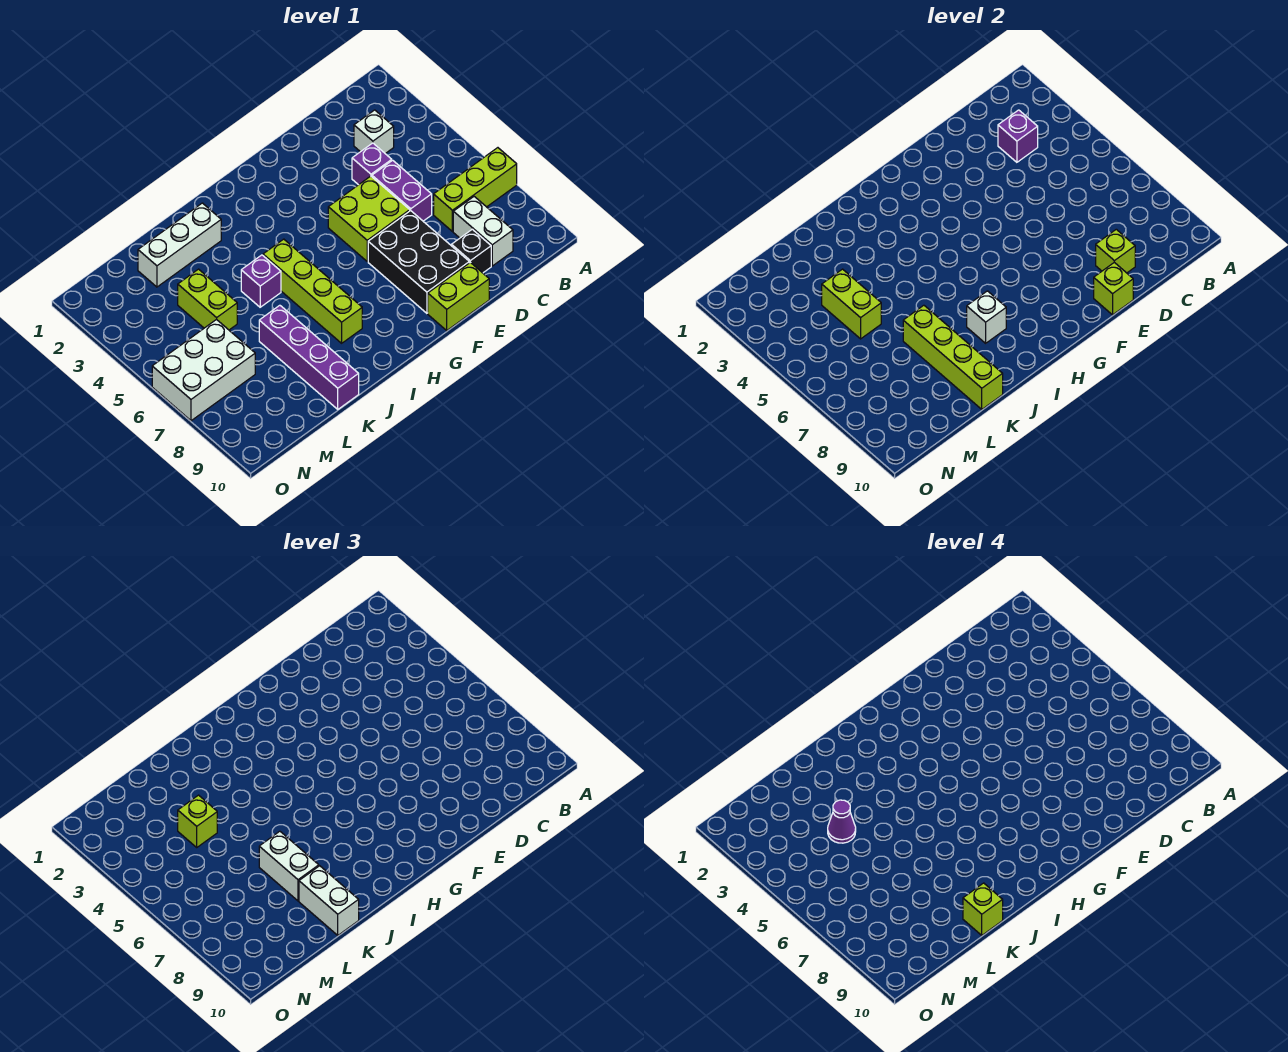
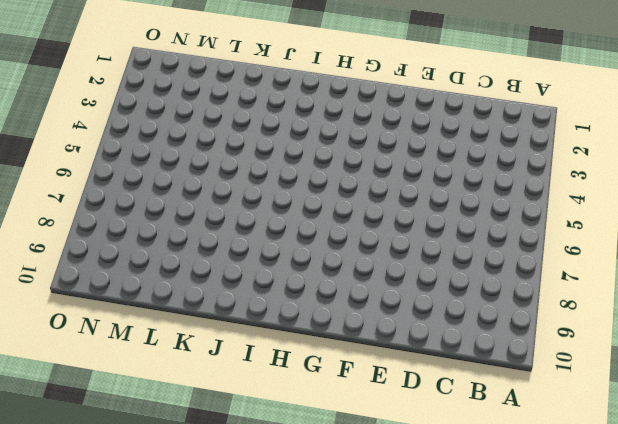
none -> lime brick A7:C7 level 1
none -> white brick C3 level 1
none -> white brick C8:C9 level 1

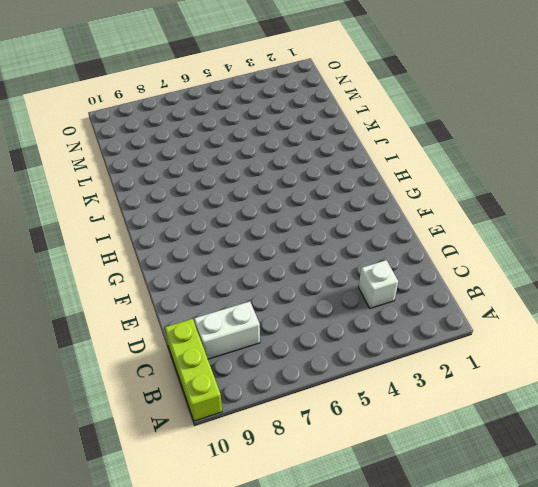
lime brick A10:C10 level 1 -> lime brick A7:C7 level 1
none -> purple brick D4 level 1
none -> purple brick D5:D6 level 1
none -> black brick D9 level 1

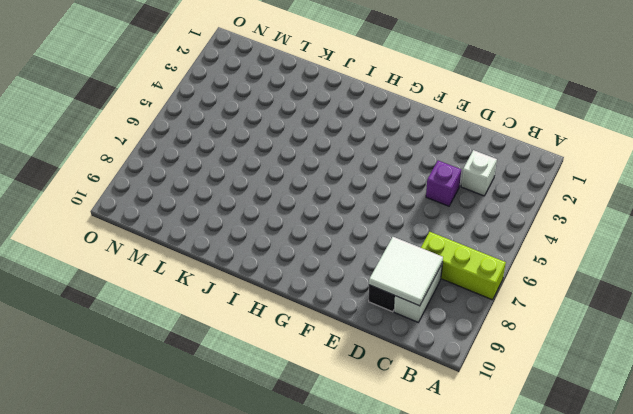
white tile C8:D9 level 2 -> lime brick D9 level 2
none -> purple brick D5:D6 level 1
none -> lime brick E5:F6 level 1
none -> black brick E7:F9 level 1

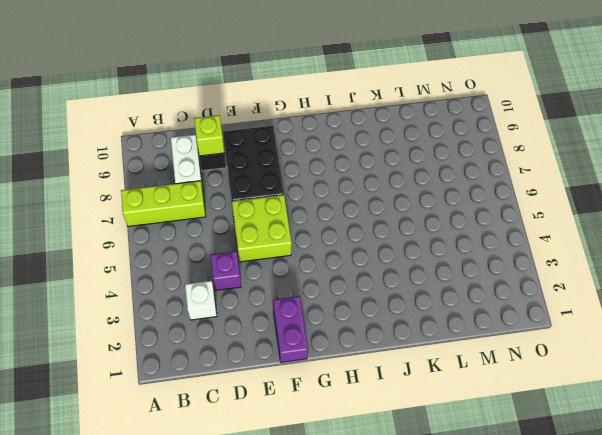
purple brick F1:F2 level 1 -> purple brick D5:D6 level 1
none -> lime brick E10:F10 level 1
none -> lime brick I5:I8 level 1
none -> white brick J2:L2 level 1

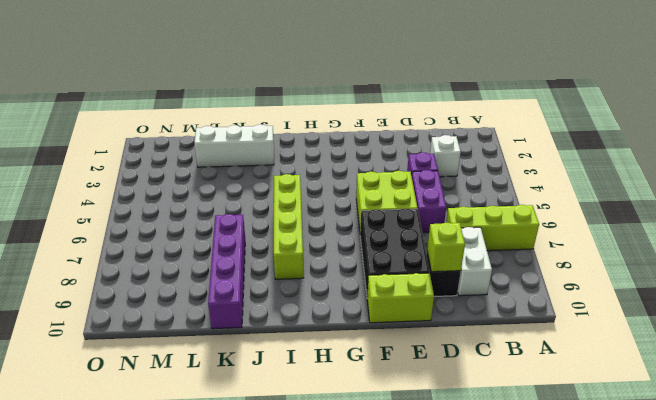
none -> purple brick J5 level 1
none -> lime brick L4:L5 level 1
none -> white brick M6:O7 level 1

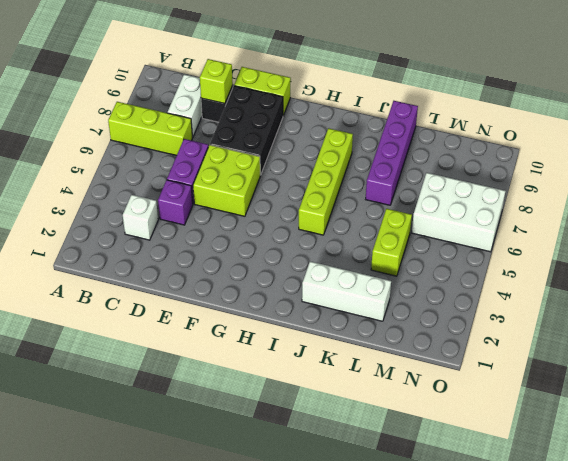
none -> purple brick J5 level 1
none -> purple brick C3 level 2
none -> lime brick E10 level 2

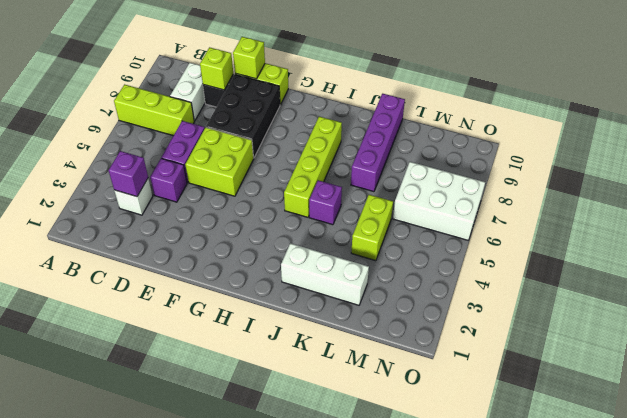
none -> white brick I8 level 2
none -> lime brick K7:K10 level 2
none -> lime brick L4:L5 level 2

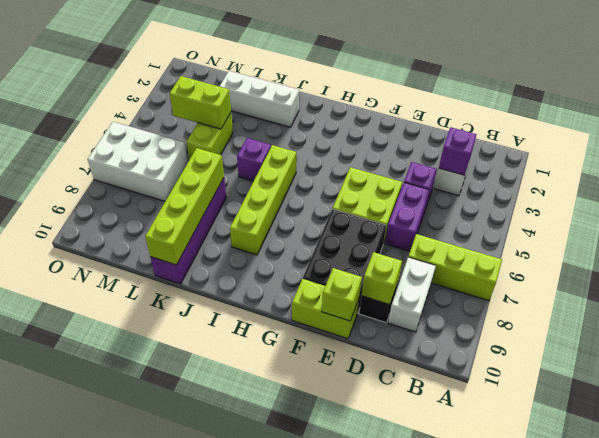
lime brick L4:M4 level 2 -> lime brick L4:L5 level 2
none -> white brick I8 level 2
none -> white brick K7:K8 level 3
none -> white brick K9:K10 level 3

